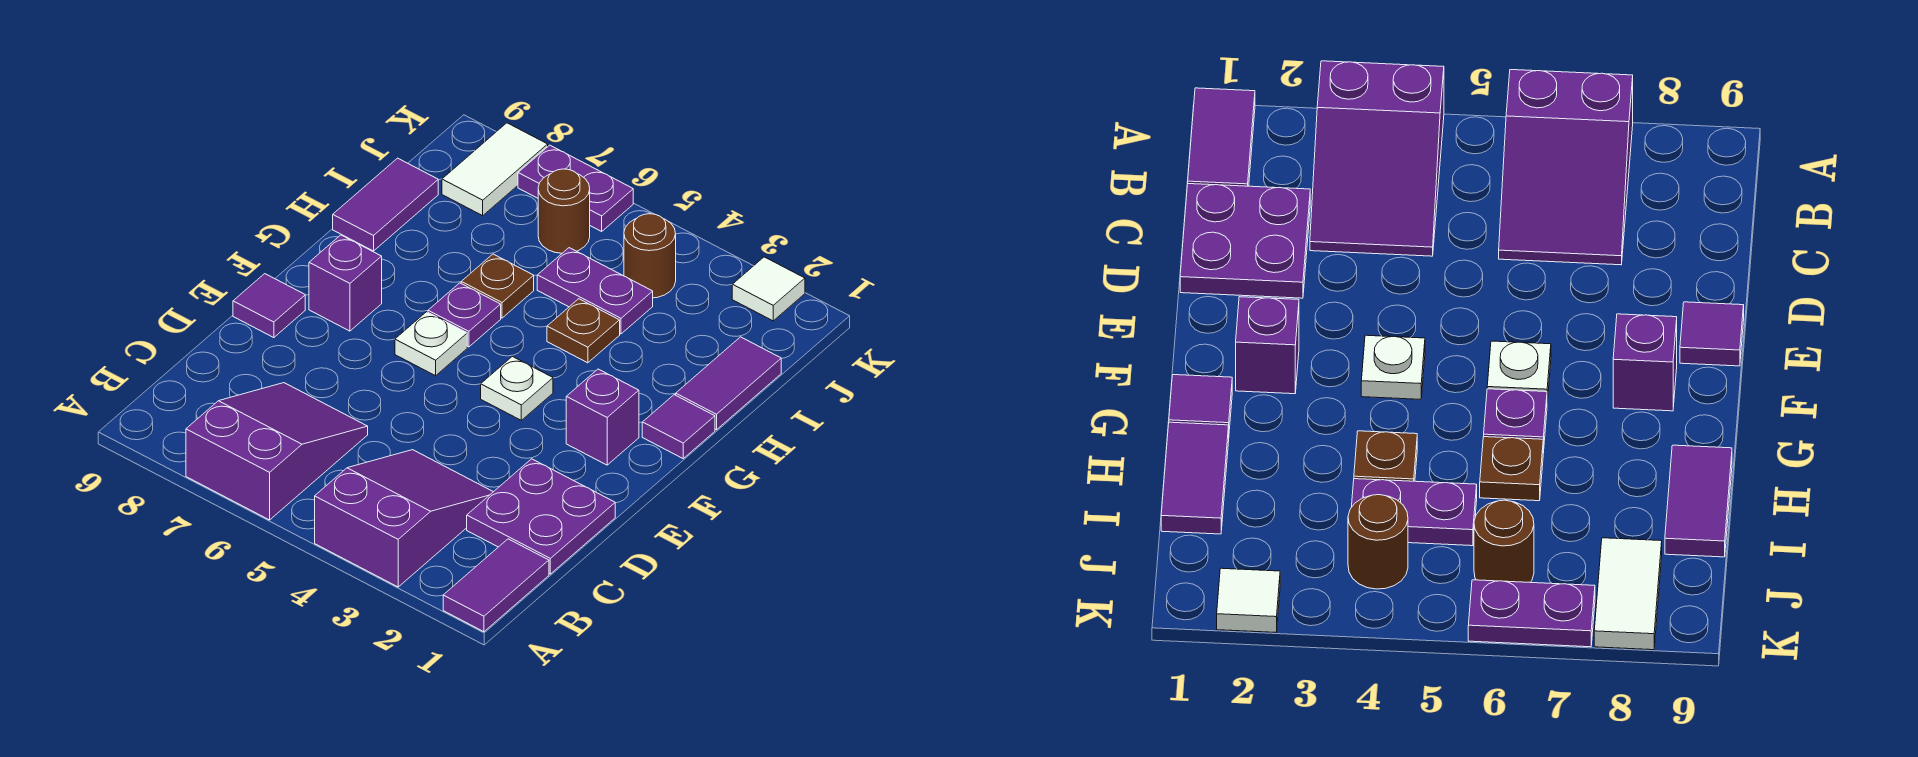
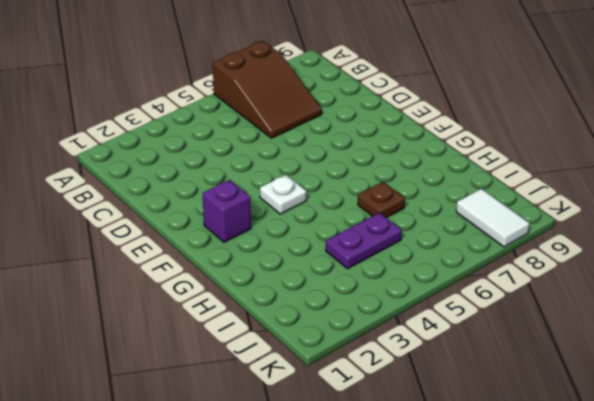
brown slope A6:C7 level 1 top A -> purple slope A6:C7 level 1 top A
none -> purple tile A1:B1 level 1
none -> purple slope A3:C4 level 1 top A
none -> purple plate C1:D2 level 1

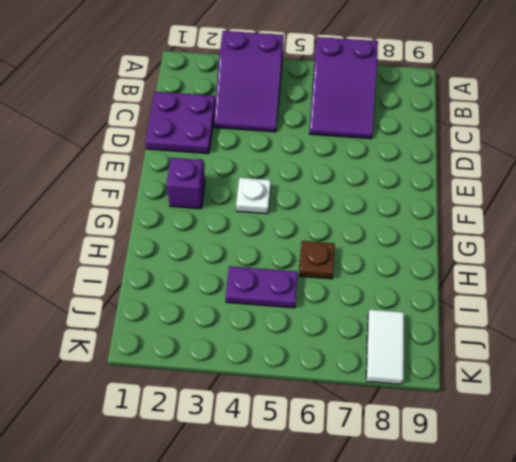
none -> purple tile A1:B1 level 1
none -> purple tile E9 level 1
none -> white plate F6 level 1

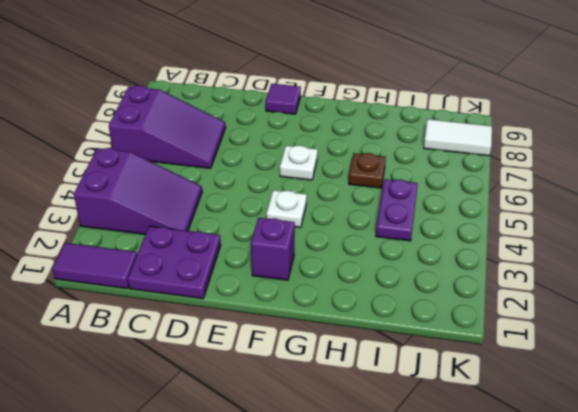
none -> purple brick F8 level 1
none -> purple tile G1 level 1
none -> purple plate G6 level 1

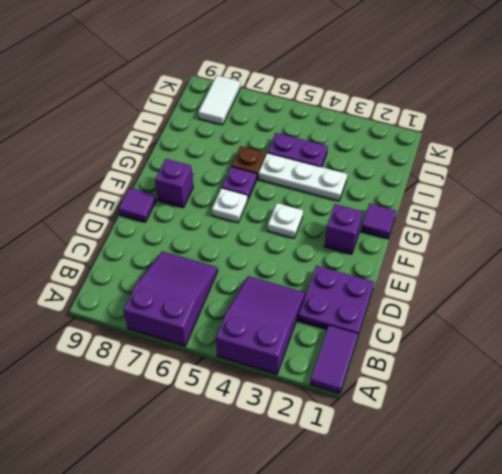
white plate H3:H5 level 1 -> brown plate H4 level 1
none -> purple tile H1:I1 level 1
none -> purple tile H9:I9 level 1
none -> brown round brick J4 level 1

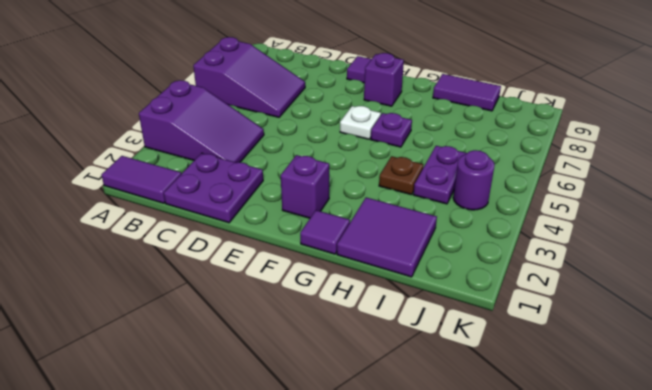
purple tile H1:I2 level 1 -> purple tile H1:I1 level 1
purple round brick J4 level 1 -> brown round brick J4 level 1
none -> white plate F4 level 1
none -> brown plate H6 level 1
none -> brown round brick J6 level 1

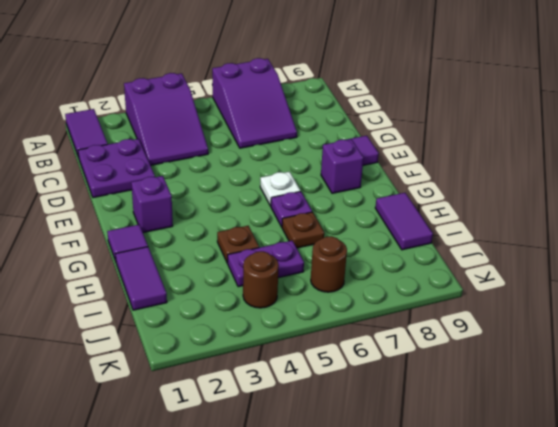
none -> white plate F4 level 1
none -> white tile J8:K8 level 1
none -> white tile K2 level 1

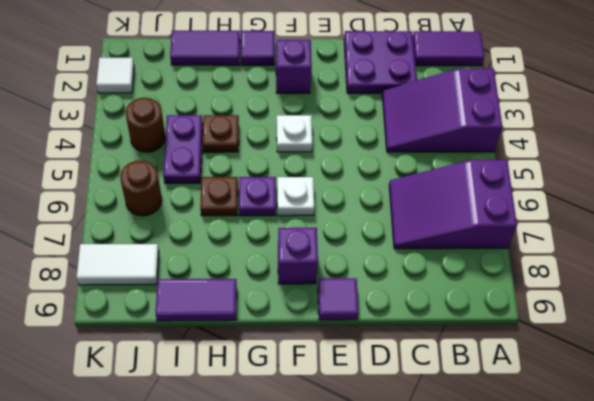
none -> purple plate K6:K7 level 1

